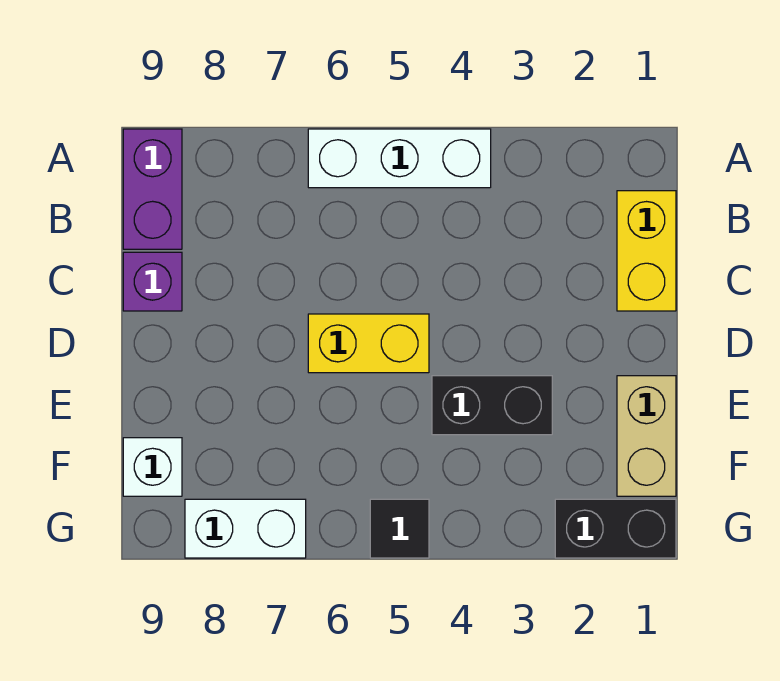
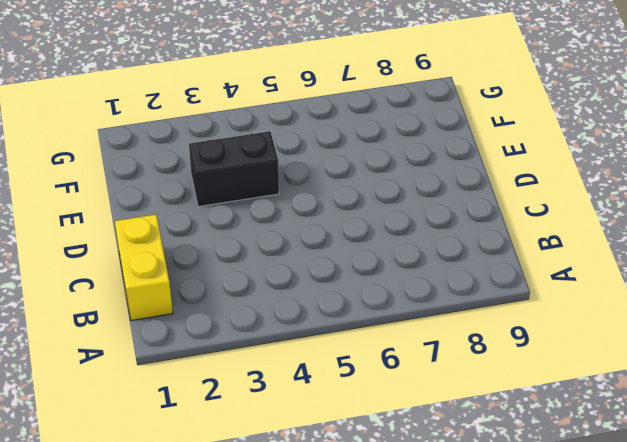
none -> white brick A4:A6 level 1
none -> purple brick A9:B9 level 1

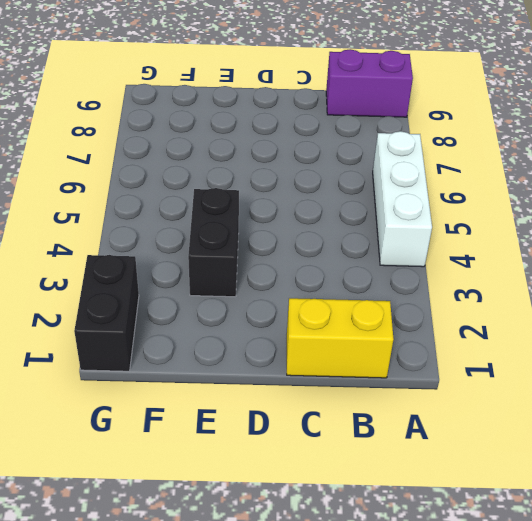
none -> purple brick C9 level 1
none -> yellow brick D5:D6 level 1

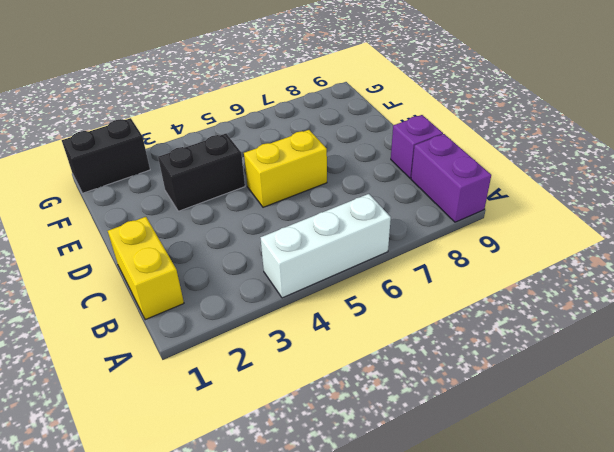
none -> tan brick E1:F1 level 1
none -> white brick F9 level 1

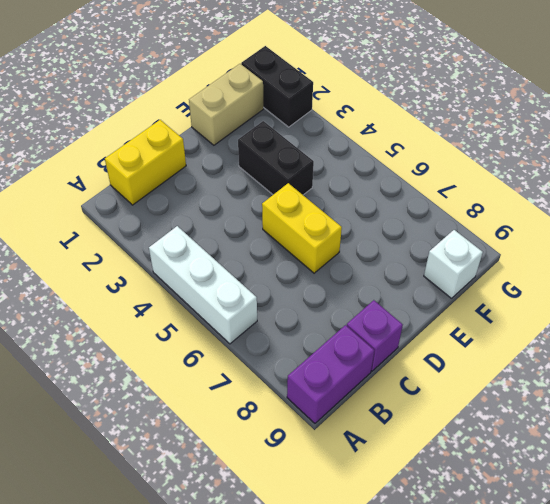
none -> black tile G5 level 1
none -> white brick G7:G8 level 1

